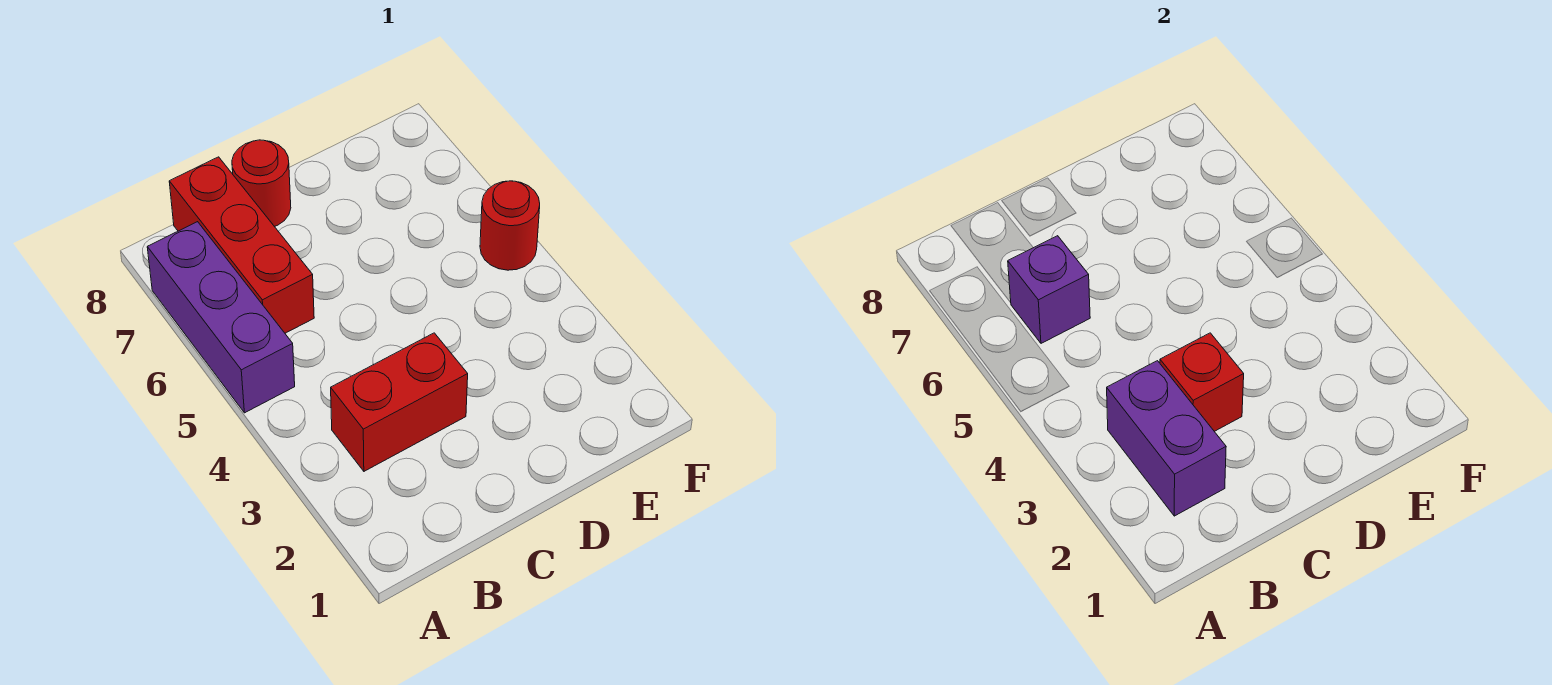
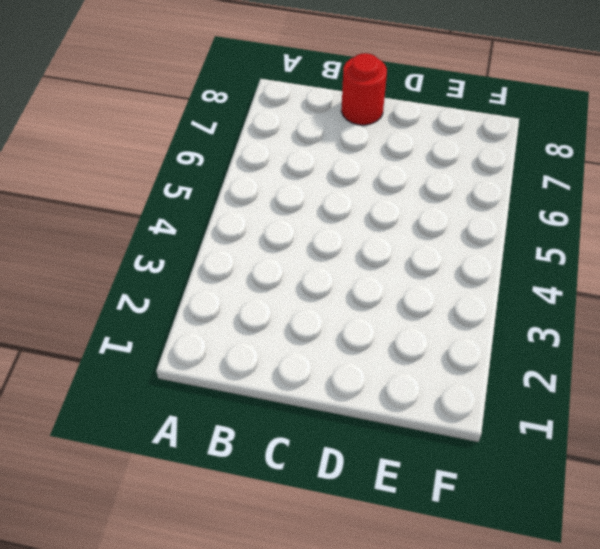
none -> purple brick A5:A7 level 1
none -> red brick B3:C3 level 1

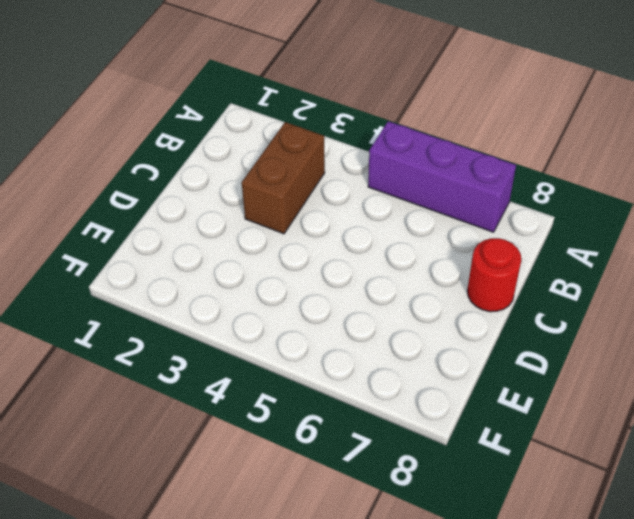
brown brick B3:C3 level 1 -> red brick B3:C3 level 1
none -> red brick B6:B8 level 1
none -> red round brick F5 level 1

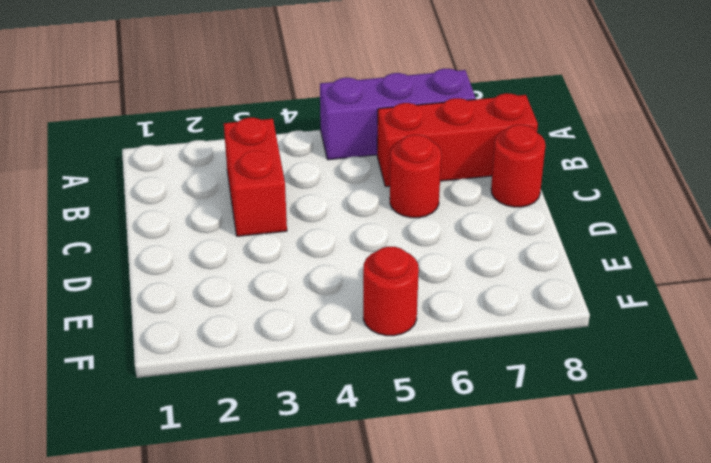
red round brick C6 level 1 -> none
none -> purple brick B2:B3 level 2
none -> purple brick B6 level 2

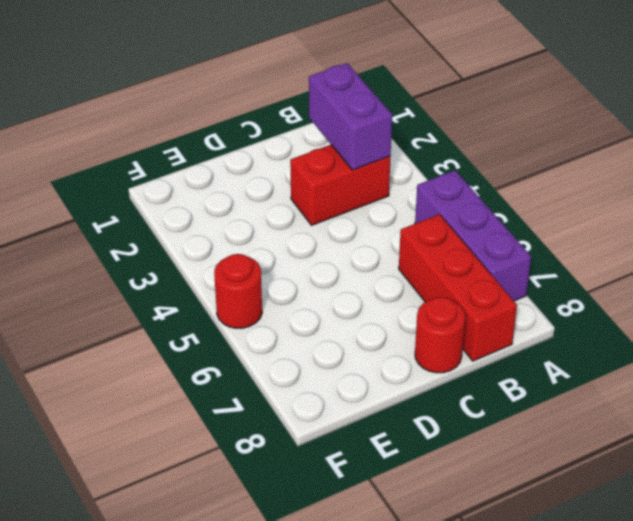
none -> purple brick B6 level 2
none -> red brick C3 level 2

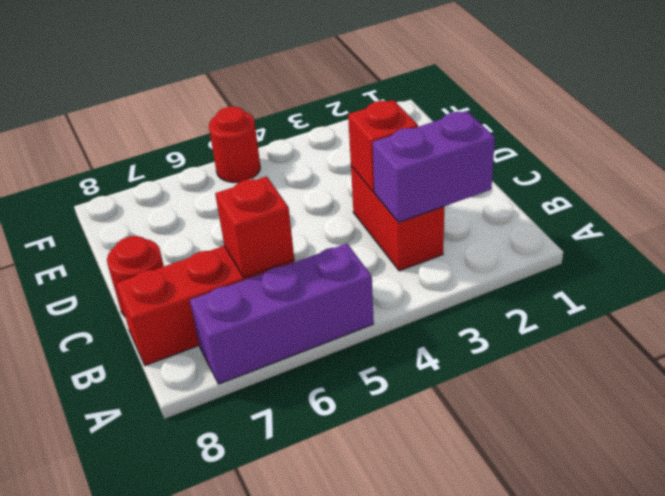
red brick B6 level 2 -> purple brick B6 level 2

